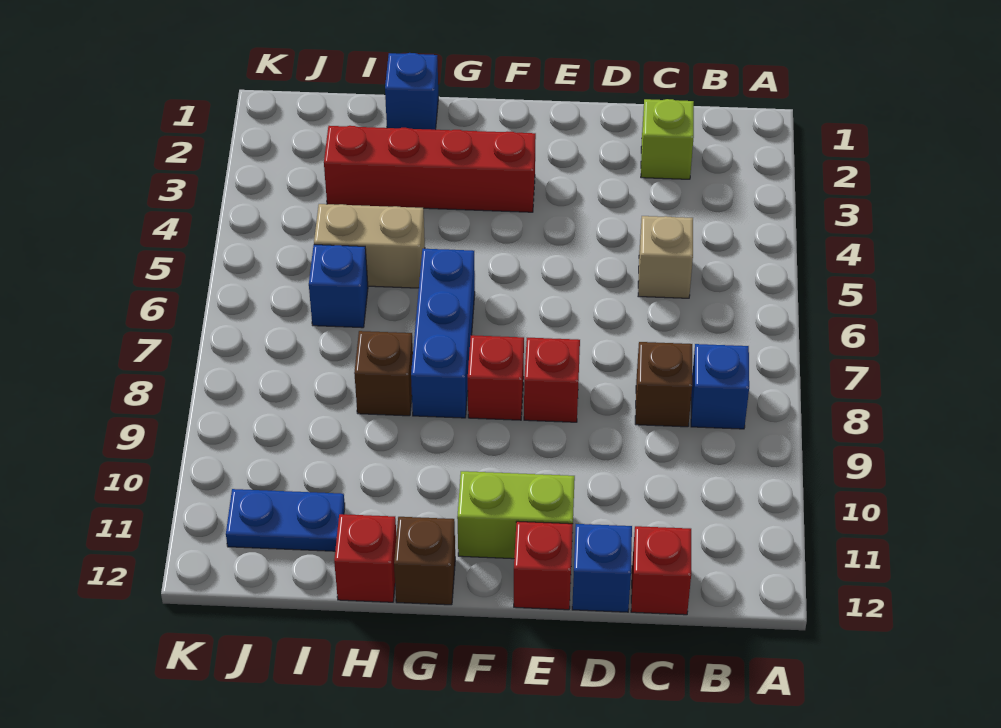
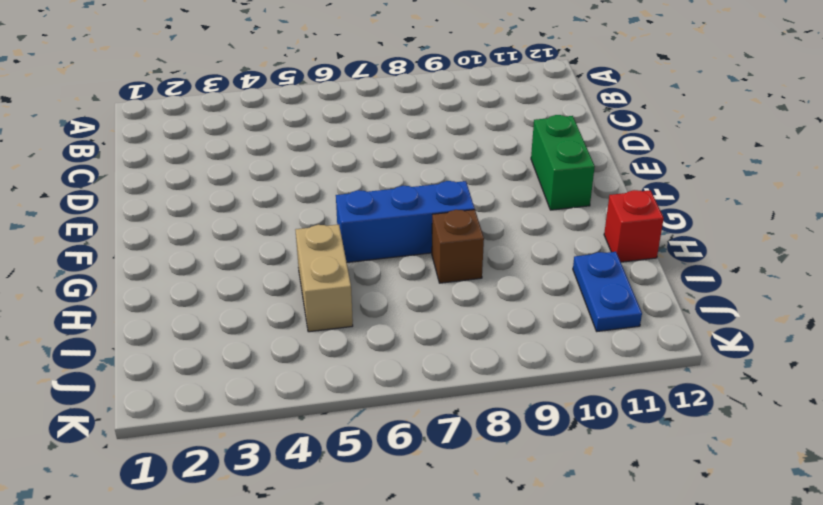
green brick E11:F11 level 1 -> lime brick E11:F11 level 1
none -> blue brick B8 level 1
none -> lime brick C2 level 1
none -> tan brick C5 level 1

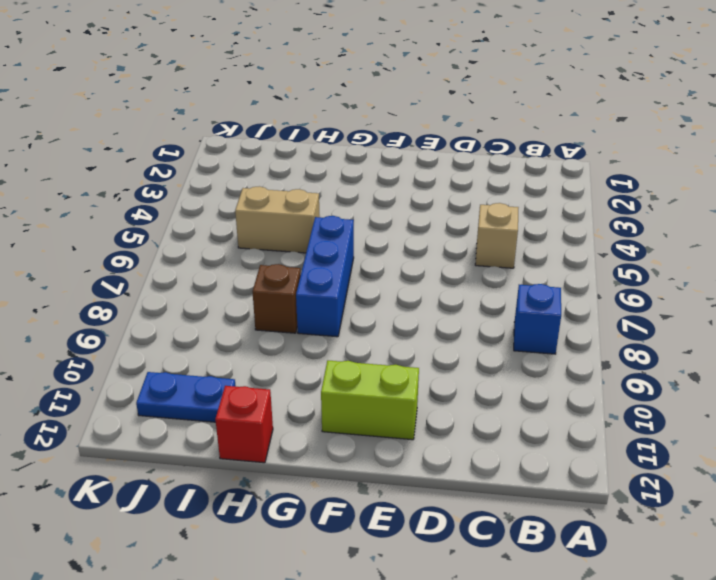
none -> lime brick C2 level 1
none -> brown brick C8 level 1
none -> red brick C12 level 1

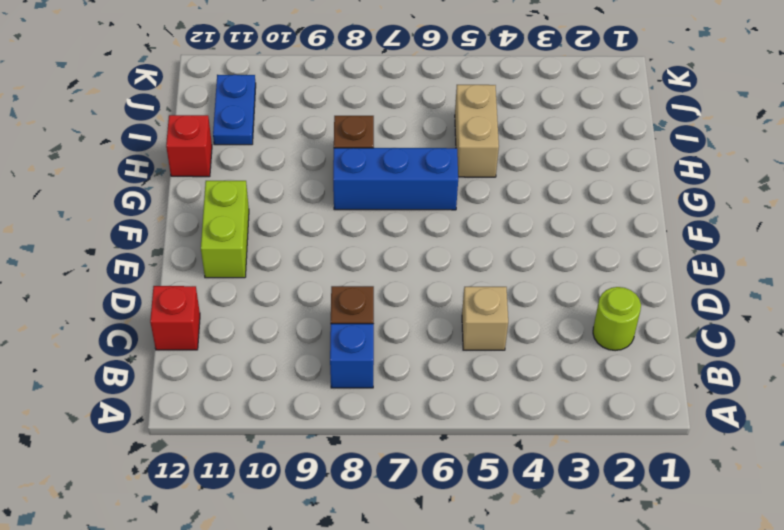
lime round brick C2 level 1 -> lime brick C2 level 1
none -> blue brick D12 level 1
none -> red brick E8 level 1
none -> red brick E12 level 1

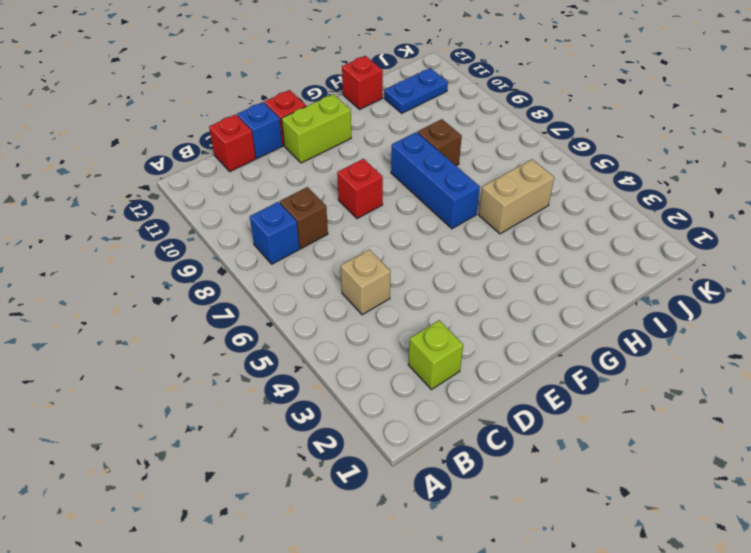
none -> red brick F3:I3 level 1
none -> red brick F8 level 1
none -> brown brick G12 level 1

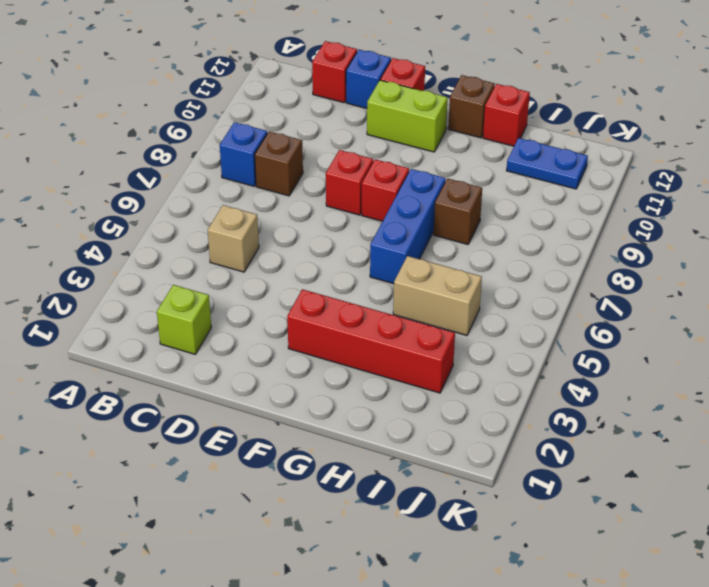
none -> blue brick H1 level 1
none -> blue brick I6 level 1

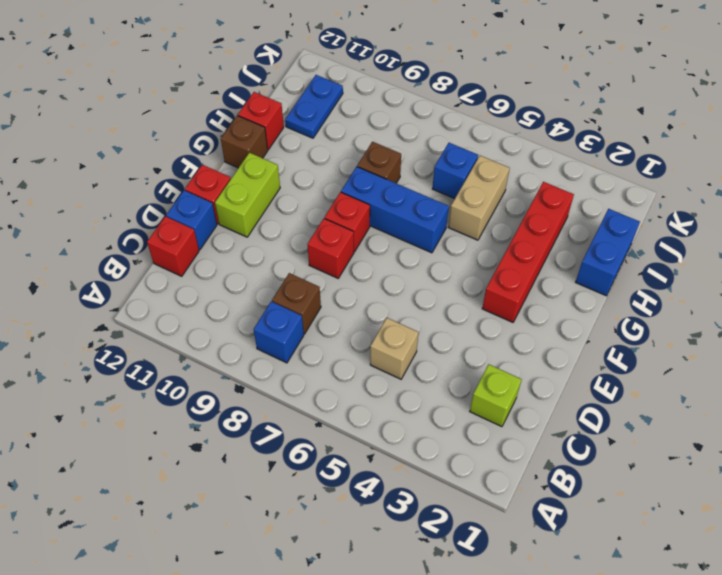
blue brick H1:I1 level 1 -> blue brick H1 level 1

